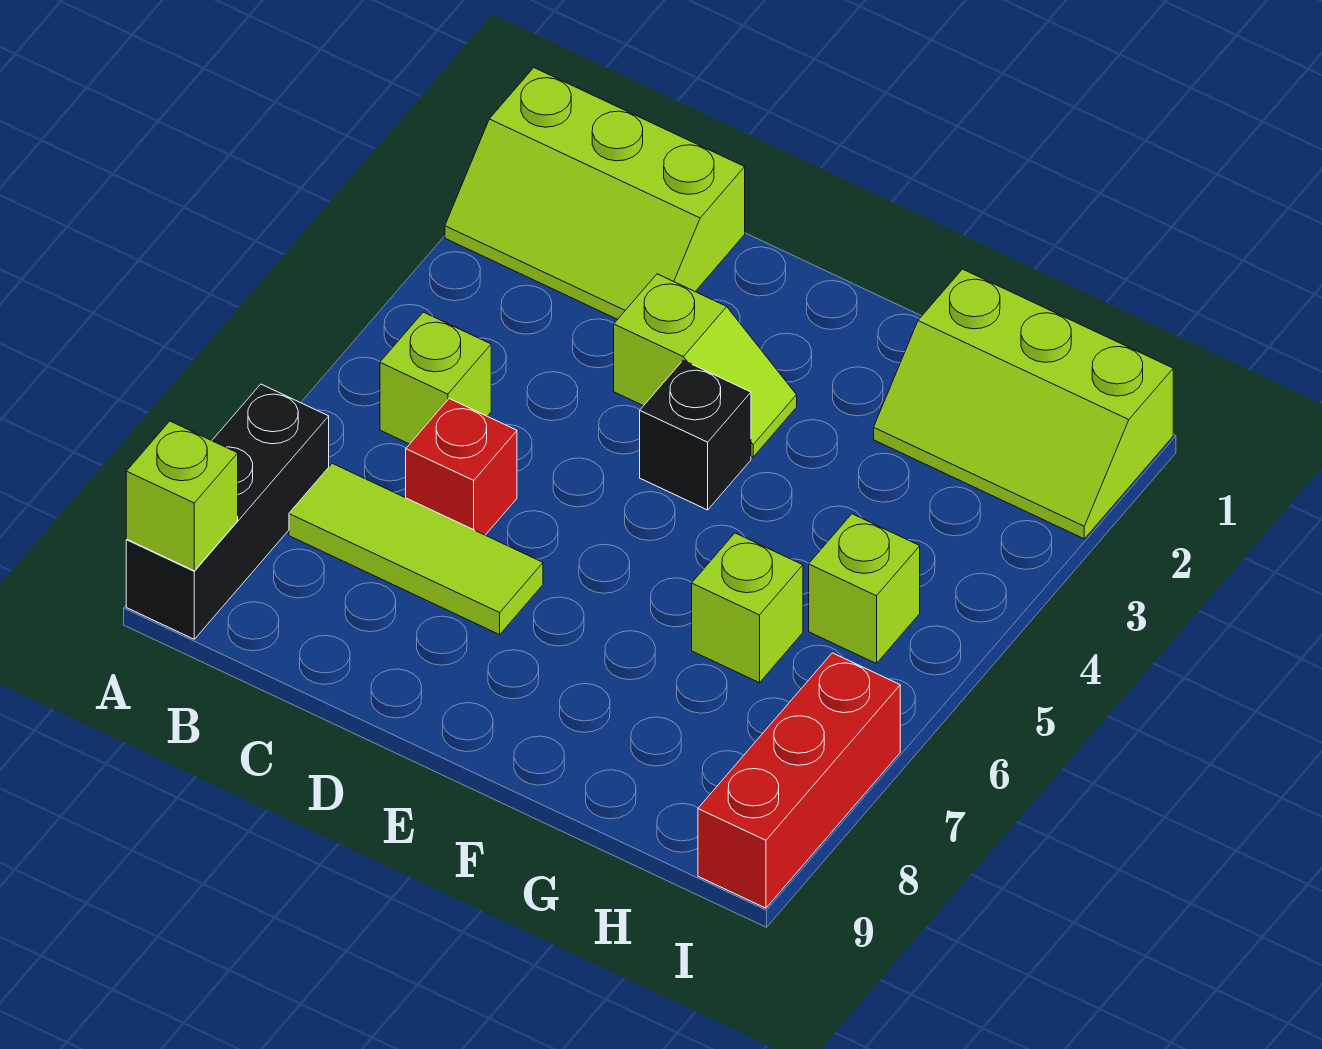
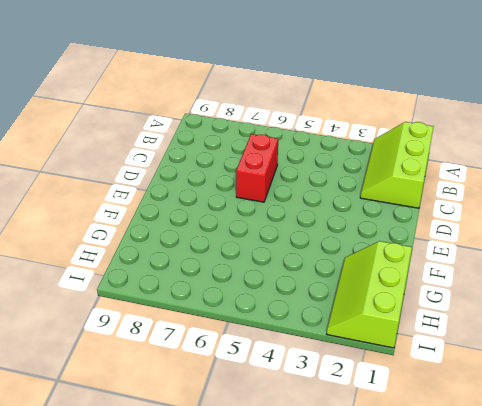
red brick C6:D6 level 1 -> red brick C6 level 1
none -> black brick A7:A9 level 1
none -> lime brick B5 level 1
none -> lime tile B7:D7 level 1

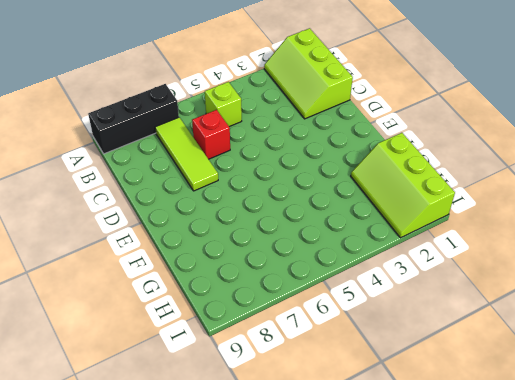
none -> lime slope D3:E3 level 1 top D
none -> black brick E4 level 1
none -> lime brick G6 level 1

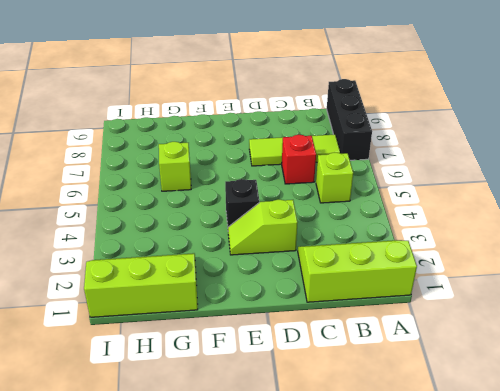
none -> lime brick H5 level 1
none -> red brick I7:I9 level 1
none -> lime brick A9 level 2

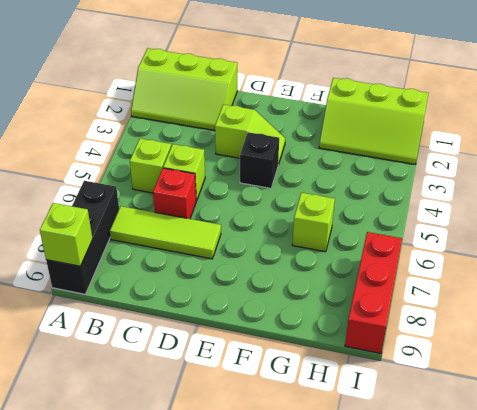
lime brick C5 level 1 -> lime brick H5 level 1

